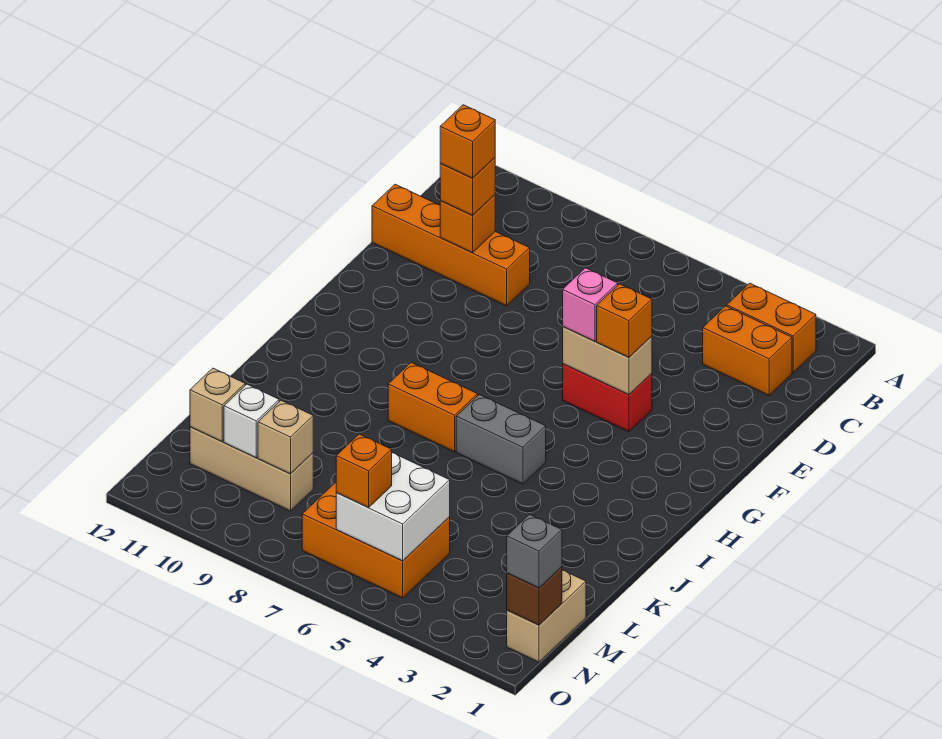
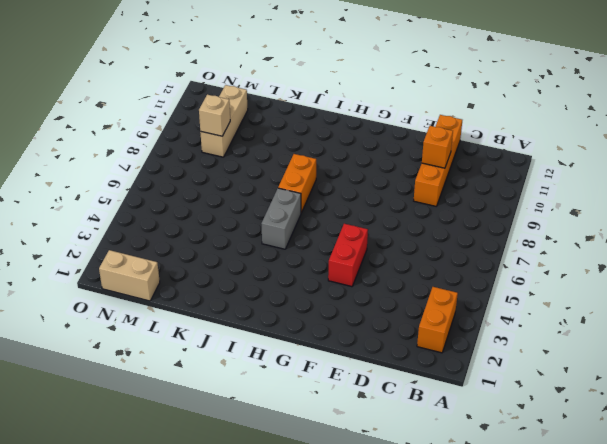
none -> orange brick C2:C3 level 1
none -> orange brick M5:N7 level 1
none -> tan brick F4:F5 level 2

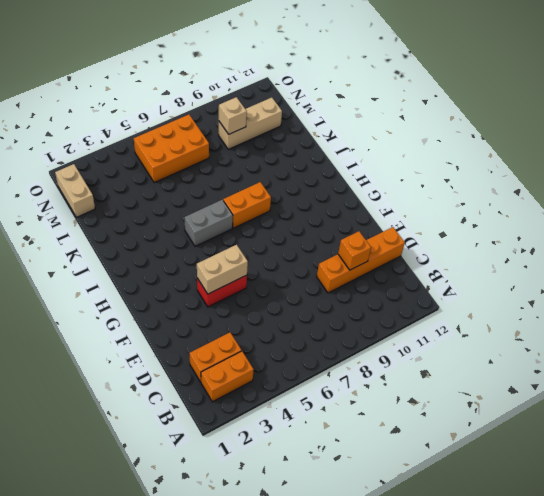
none -> white brick M5:N6 level 2
none -> white brick M10 level 2
none -> tan brick M11 level 2

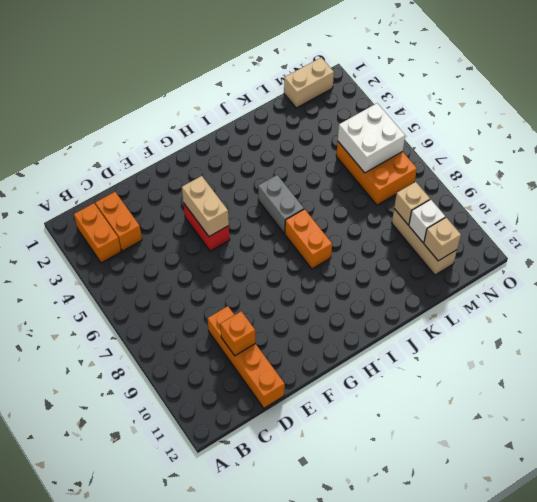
none -> brown brick N1 level 2
none -> orange brick D10 level 3
none -> orange brick F4 level 3

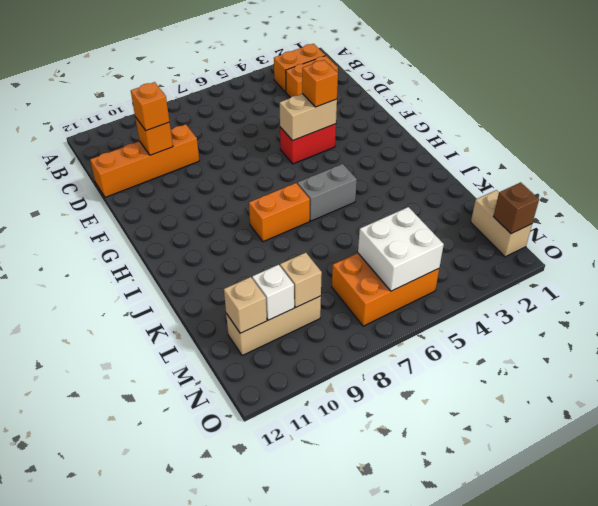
none -> pink brick F5 level 3
none -> grey brick N1 level 3
none -> orange brick N6 level 3

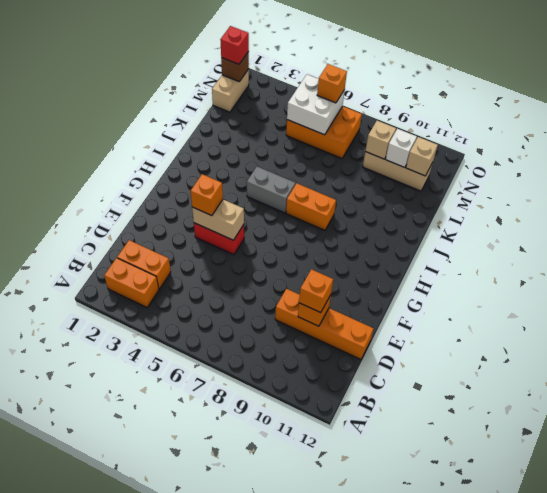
red brick N1 level 3 -> grey brick N1 level 3
none -> pink brick F5 level 3
none -> orange brick D10 level 4

